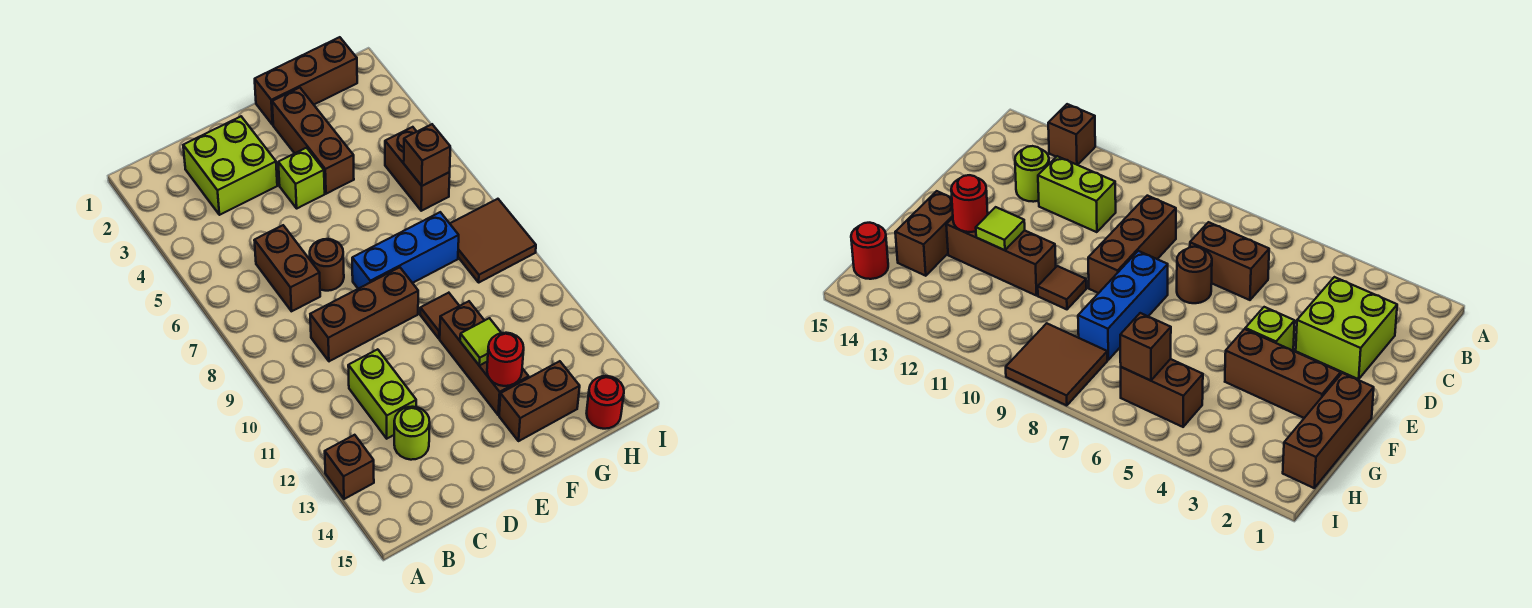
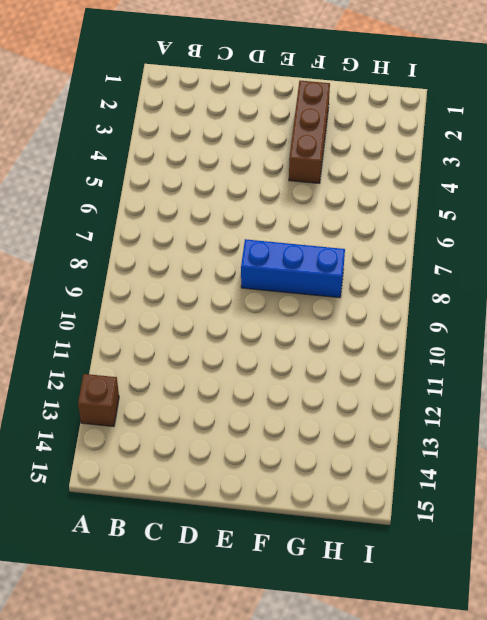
none -> lime brick C2:D3 level 1
none -> brown brick C6:C7 level 1
none -> brown brick C9:E9 level 1

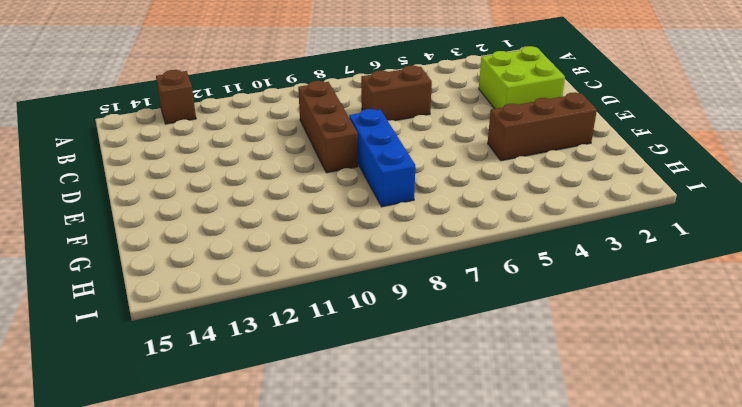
none -> lime brick C11:C12 level 1
none -> lime round brick C13 level 1
none -> brown round brick D7 level 1

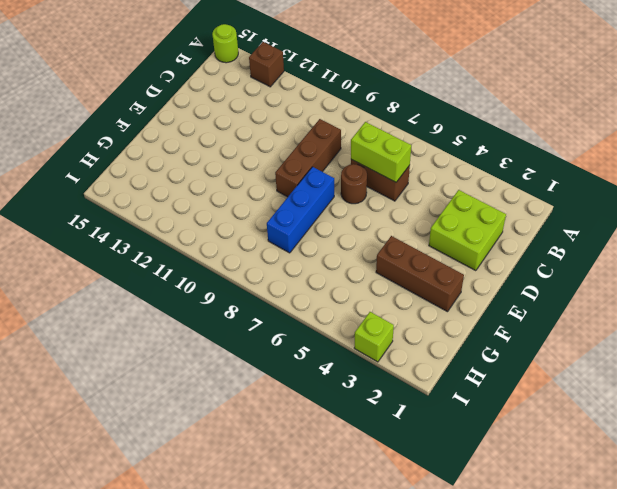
lime round brick A15 level 1 -> lime round brick C13 level 1
lime brick C6:C7 level 2 -> lime brick C11:C12 level 1
lime brick I3 level 1 -> lime brick E4 level 1
none -> brown brick F1:H1 level 1
none -> brown tile F10 level 1
none -> brown brick F11:F13 level 1

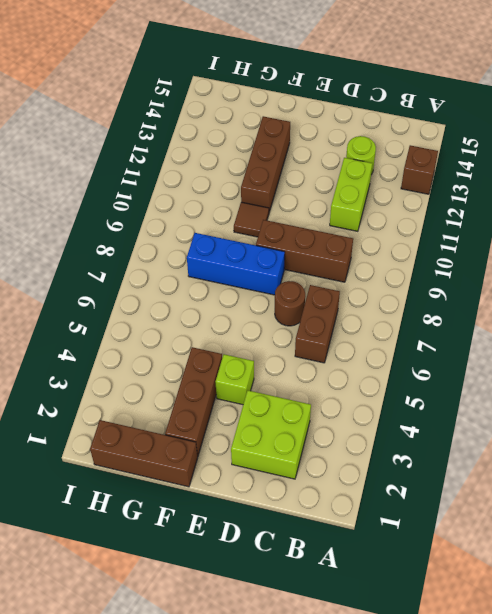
none -> brown brick F14:G14 level 1
none -> brown brick H5:H6 level 1
none -> brown tile H8:I9 level 1

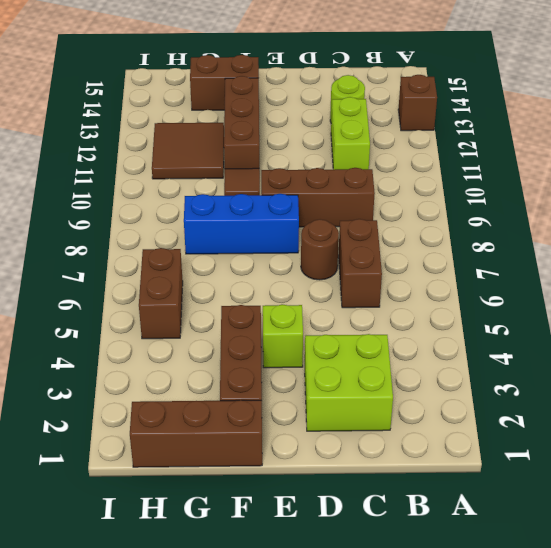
brown tile G11:H12 level 1 -> brown tile H8:I9 level 1
none -> red round brick H15 level 1
none -> lime tile F12 level 2
none -> red round brick F13 level 2

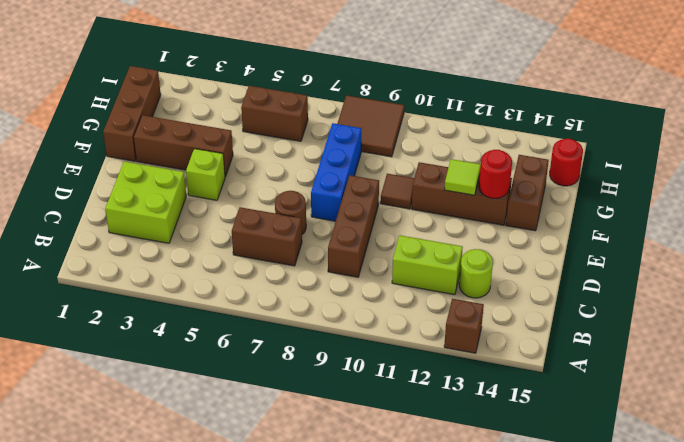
none -> brown brick H6 level 2

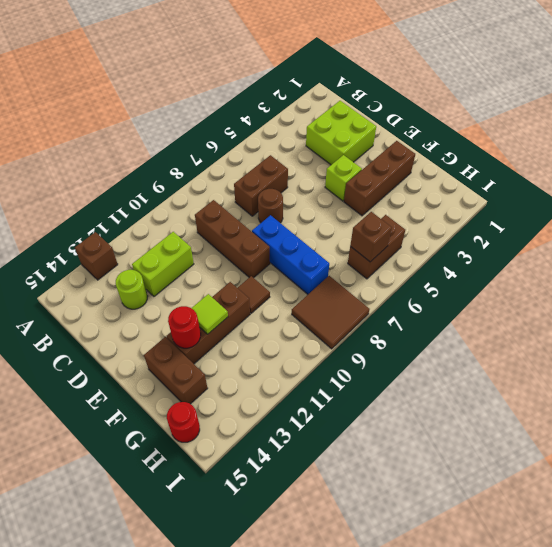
none -> brown brick F1:H1 level 1

